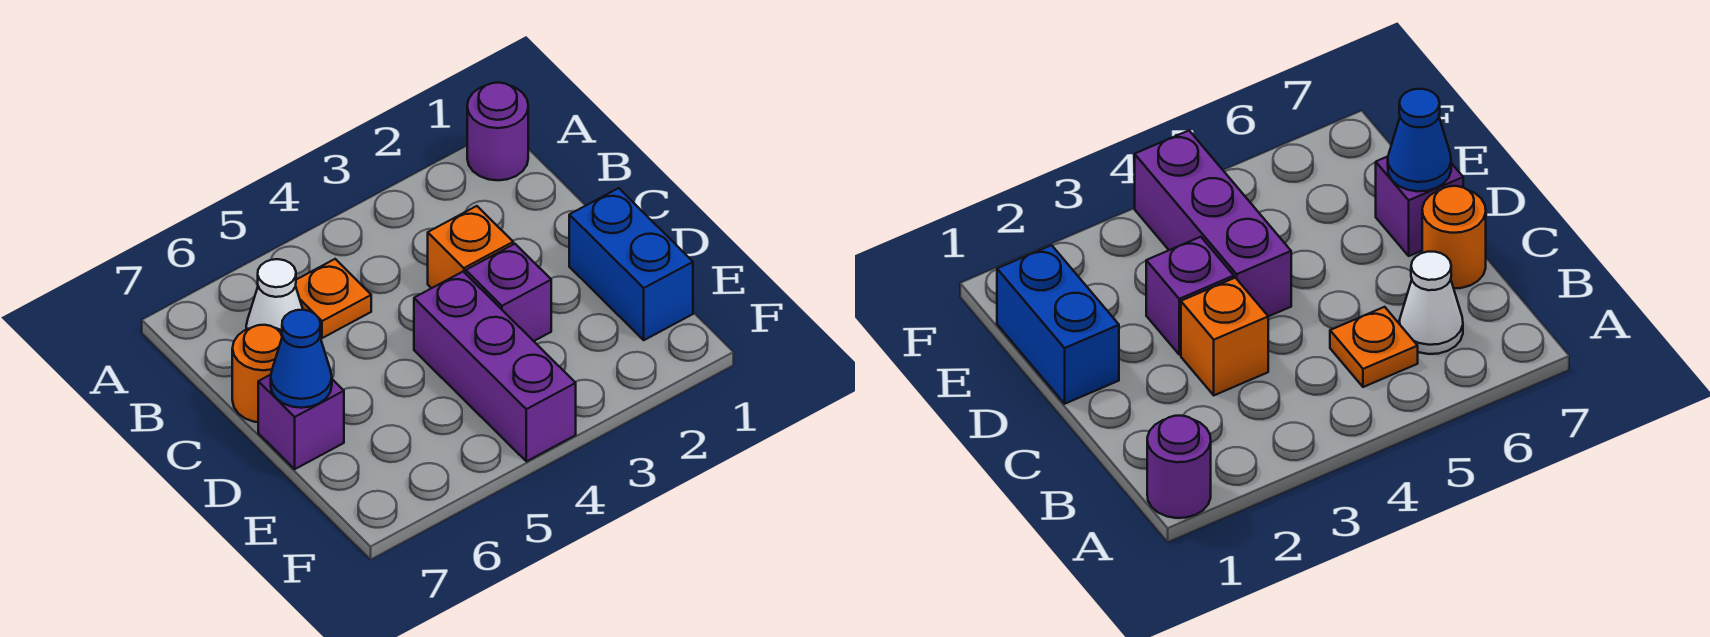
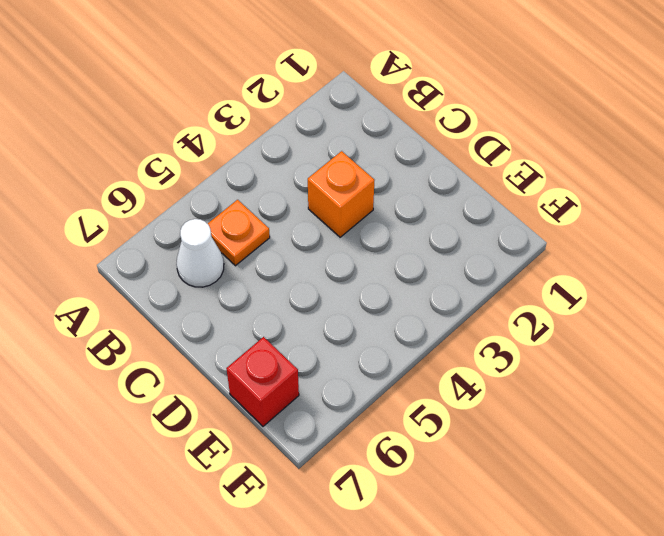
red brick E7 level 1 -> none
none -> purple round brick A1 level 1
none -> orange round brick C7 level 1

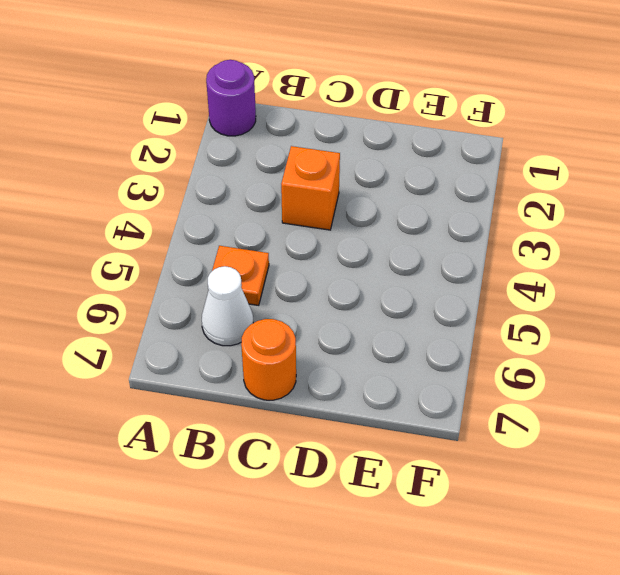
none -> blue brick D1:E1 level 1
none -> purple brick D3 level 1

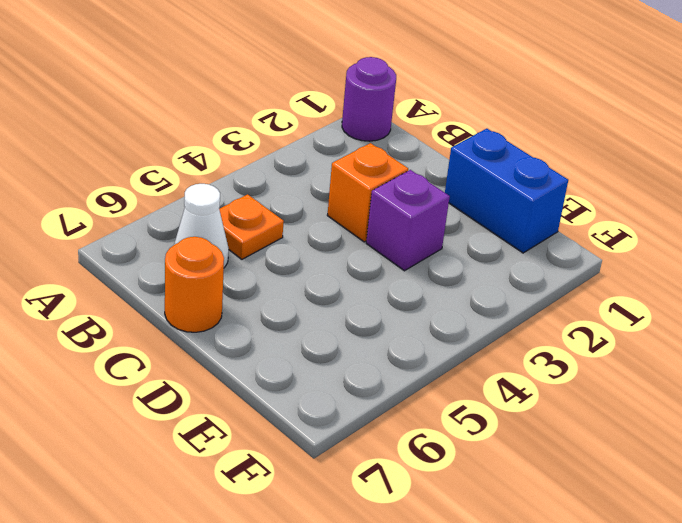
none -> purple brick D4:F4 level 1
none -> purple brick D7 level 1

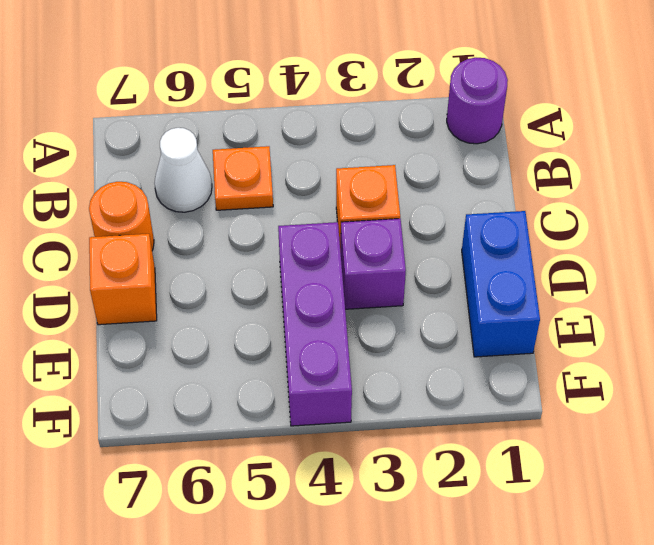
orange brick D7 level 1 -> purple brick D7 level 1
none -> blue cone D7 level 2

